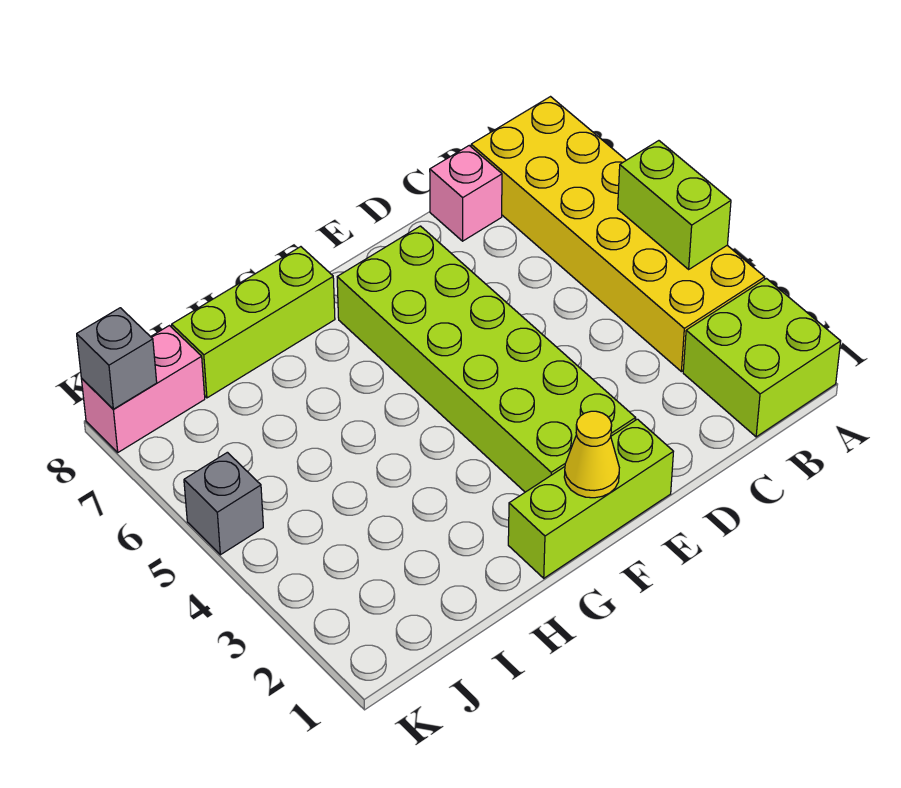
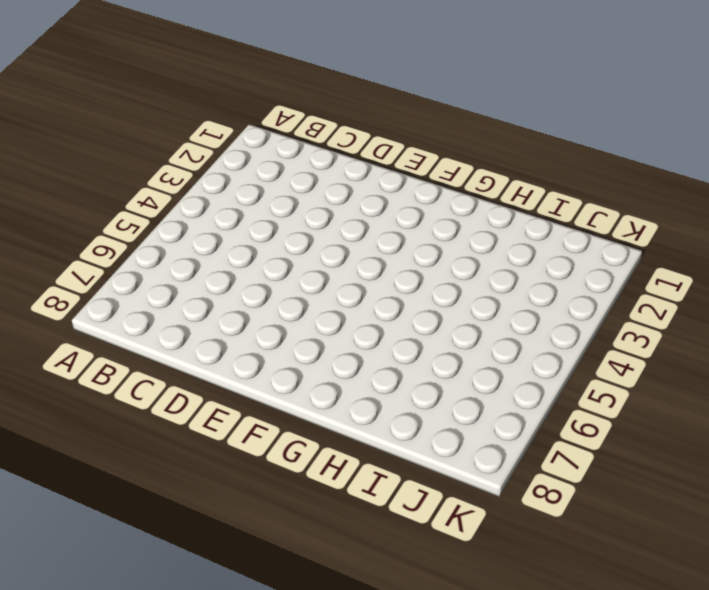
none -> lime brick A1:B2 level 1
none -> yellow brick A3:B8 level 1

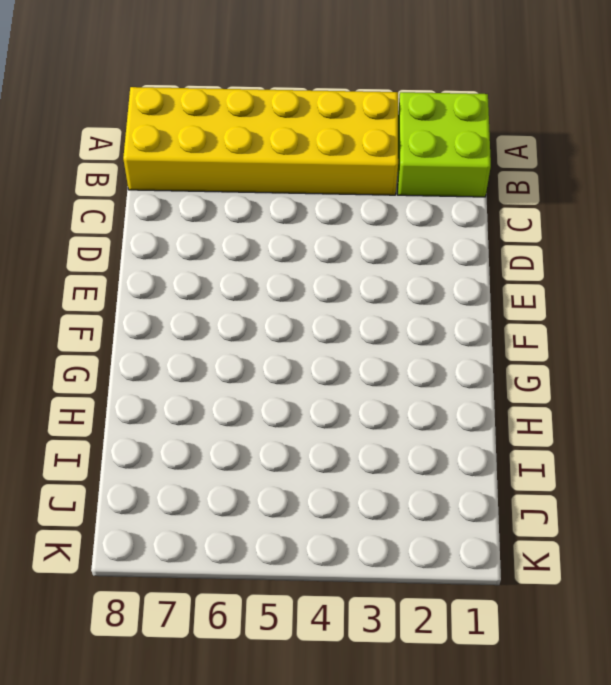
none -> pink brick C8 level 1
none -> lime brick E1:G1 level 1

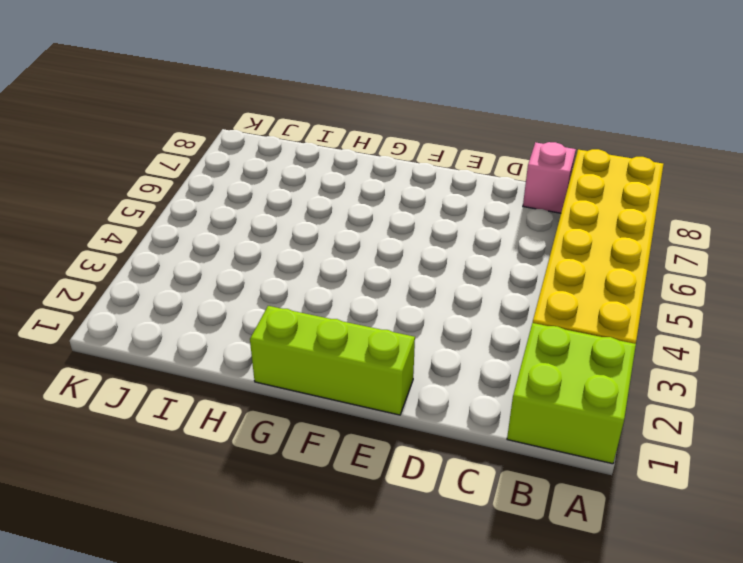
none -> lime brick E2:F7 level 1
none -> lime brick G8:I8 level 1

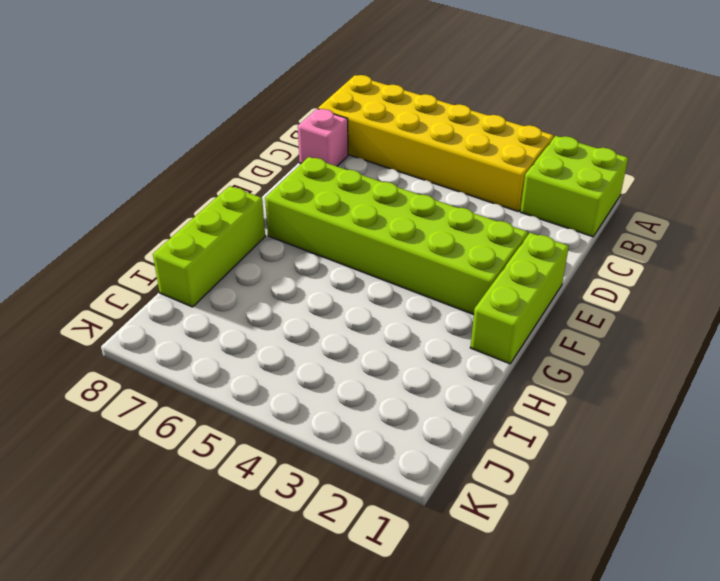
none -> pink brick J8:K8 level 1
none -> grey brick K5 level 1

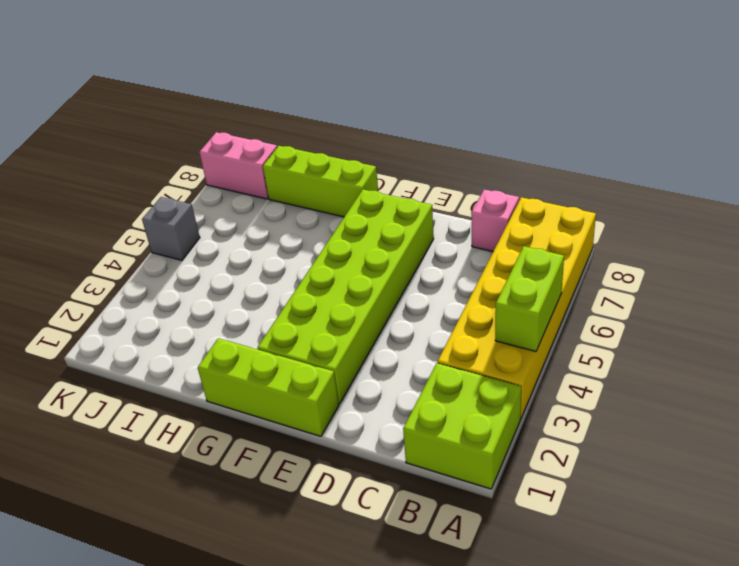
none -> yellow cone F1 level 2
none -> grey brick K8 level 2

